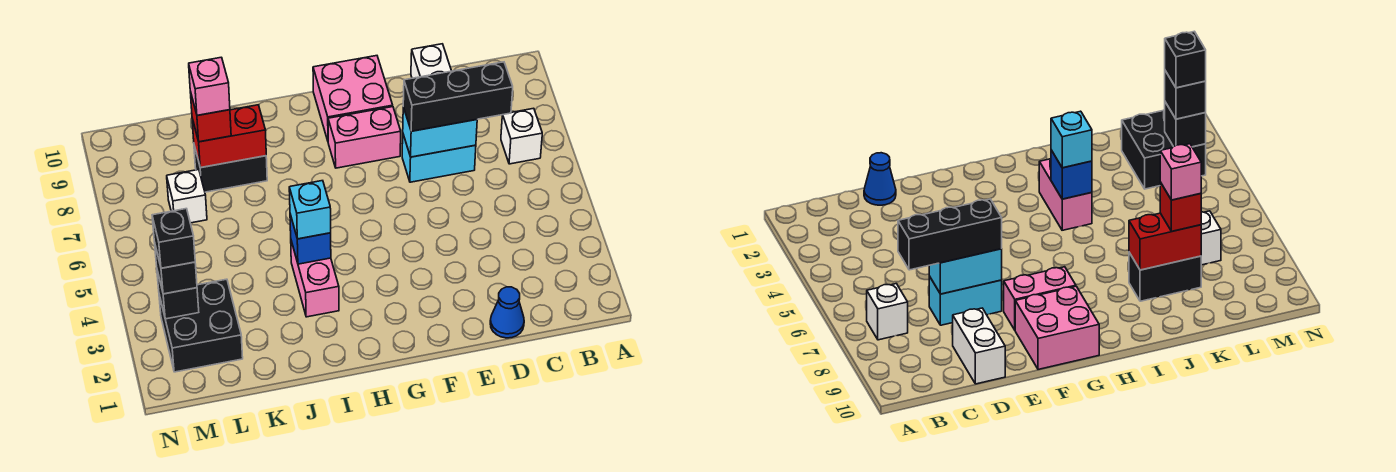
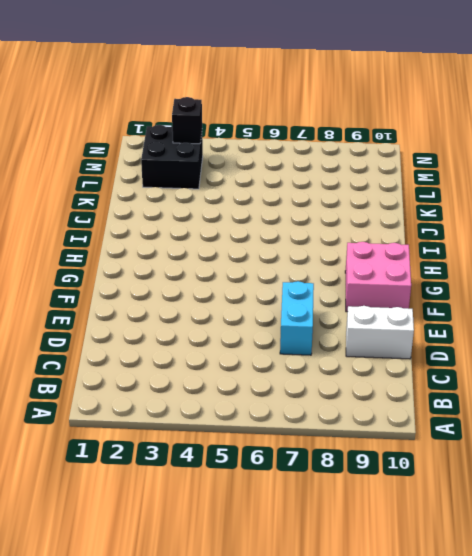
none -> white brick B7 level 1
none -> blue cone D1 level 1
none -> pink brick F8:G8 level 1

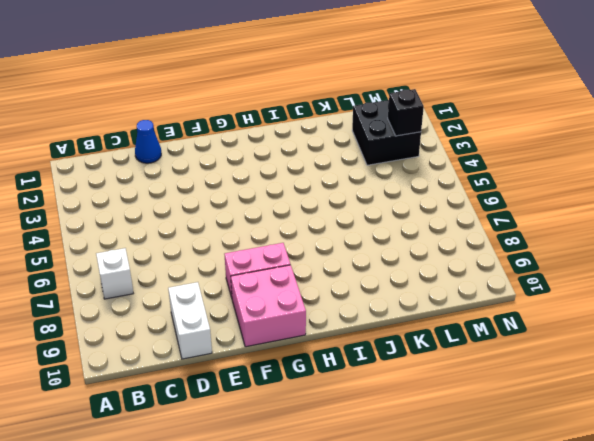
none -> cyan brick D7:E7 level 1
none -> pink brick I3:I4 level 1
none -> black brick J8:K8 level 1

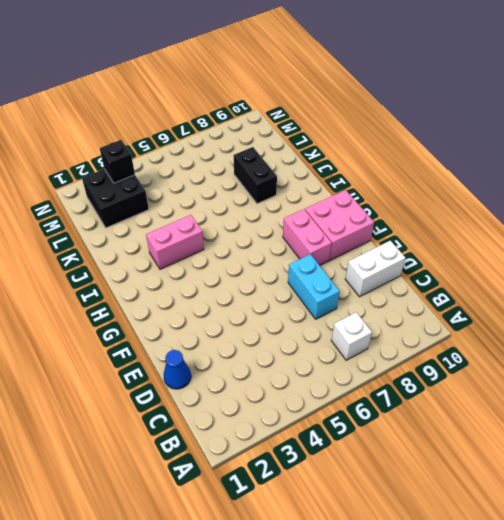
none -> white brick L7 level 1
none -> cyan brick D7:E7 level 2
none -> blue brick I4 level 2

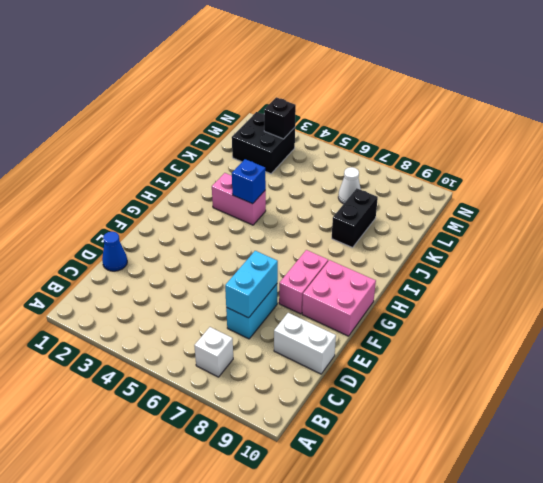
white cone L7 level 1 -> white brick L7 level 1
none -> red brick J8:K8 level 2
none -> black brick C7:E7 level 3
none -> cyan brick I4 level 3

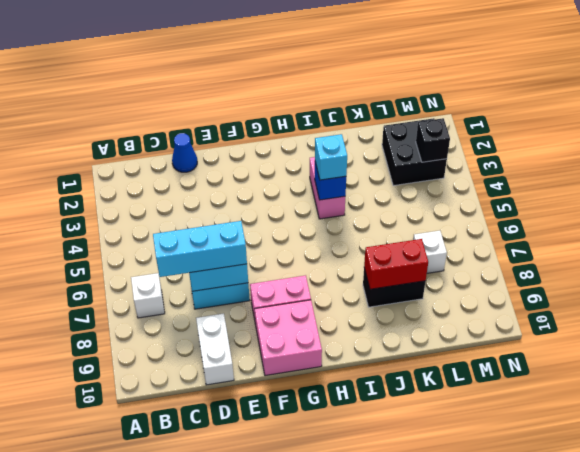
cyan brick C7:E7 level 3 -> black brick C7:E7 level 3
none -> red brick K8 level 3
none -> black brick M3 level 3
none -> pink brick K8 level 4

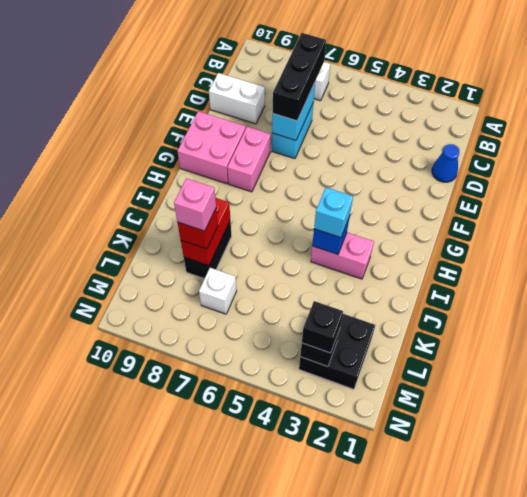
none -> black brick M3 level 4

